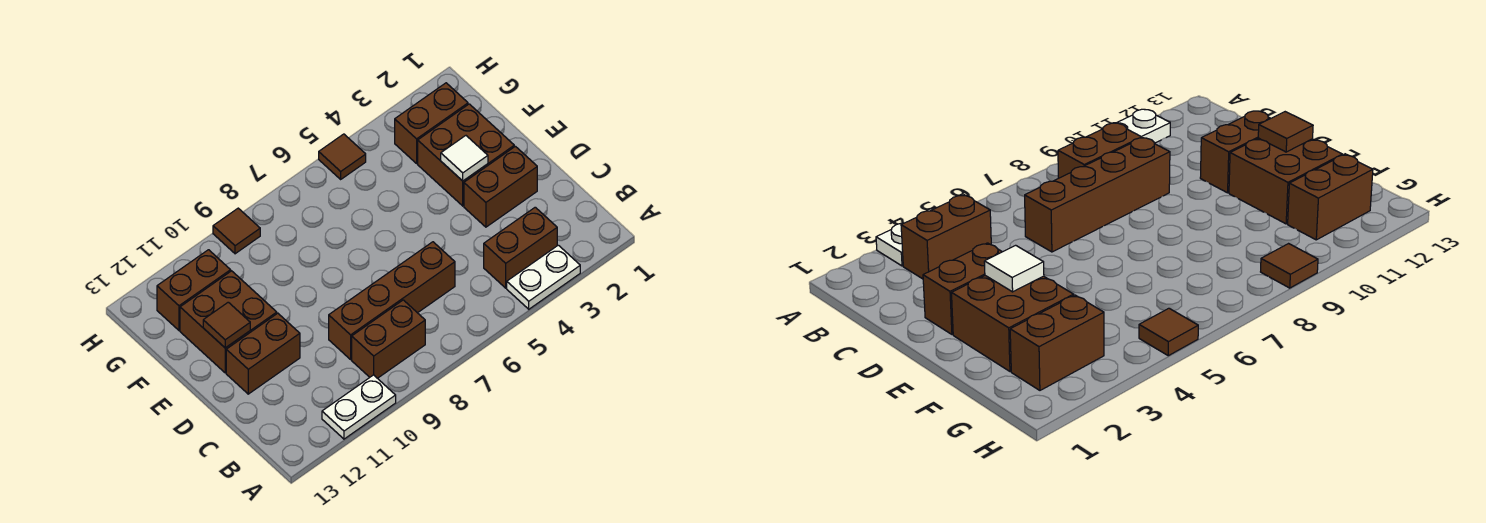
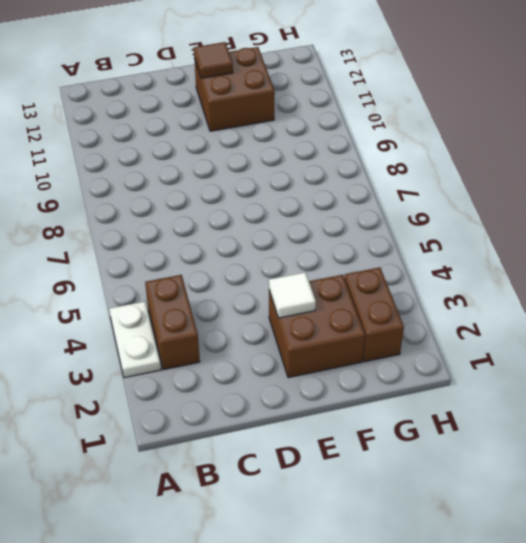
none -> white plate A10:A11 level 1
none -> brown brick B8:B9 level 1
none -> brown brick C6:C9 level 1

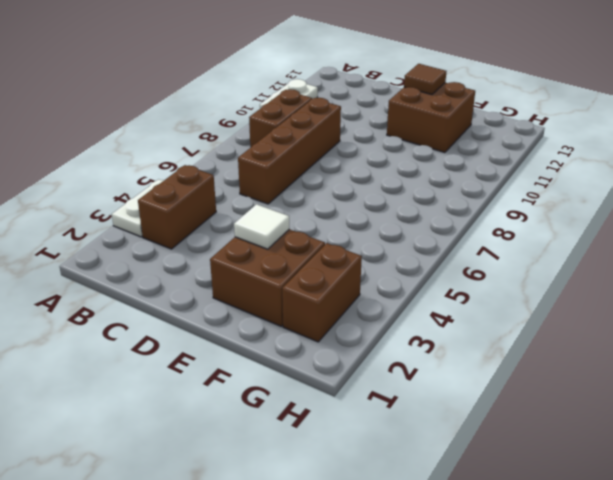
none -> brown brick D2:D3 level 1
none -> brown brick D11:D12 level 1
none -> brown brick G11:G12 level 1

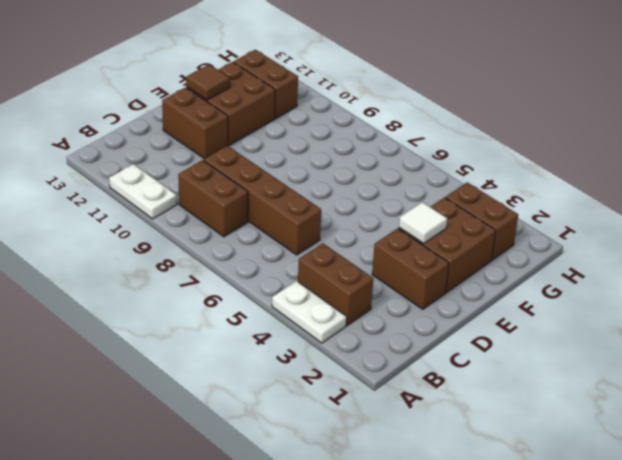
none -> brown tile H5 level 1
none -> brown tile H9 level 1

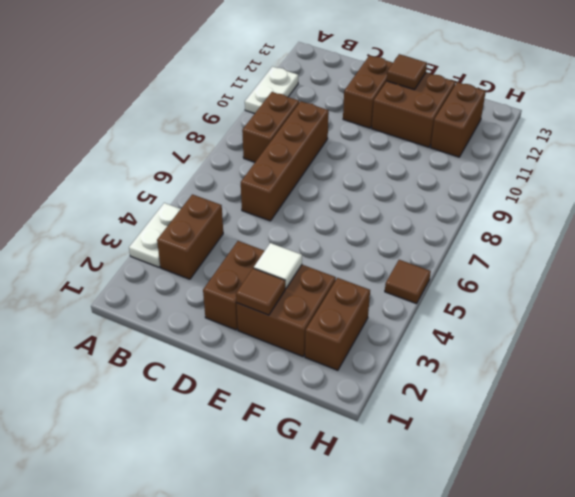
brown tile E2 level 2 -> brown tile H9 level 1

